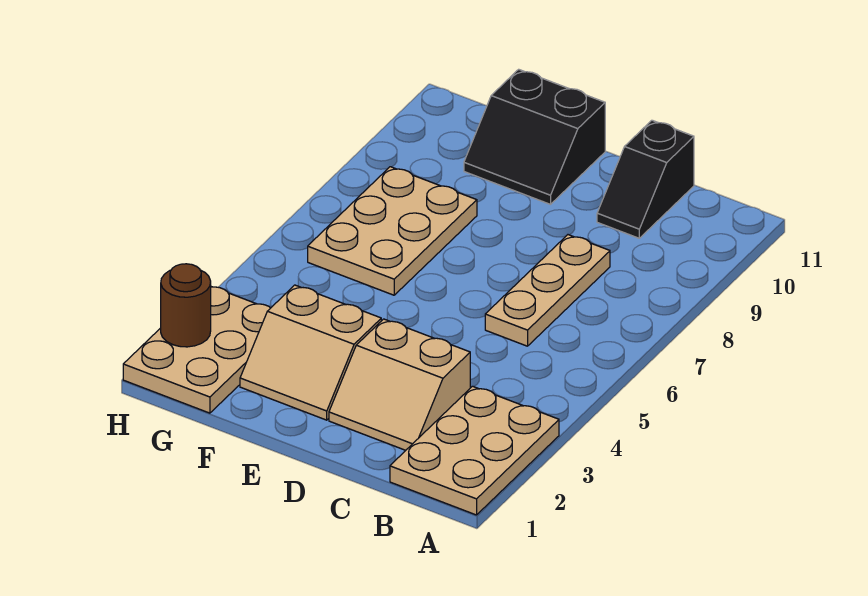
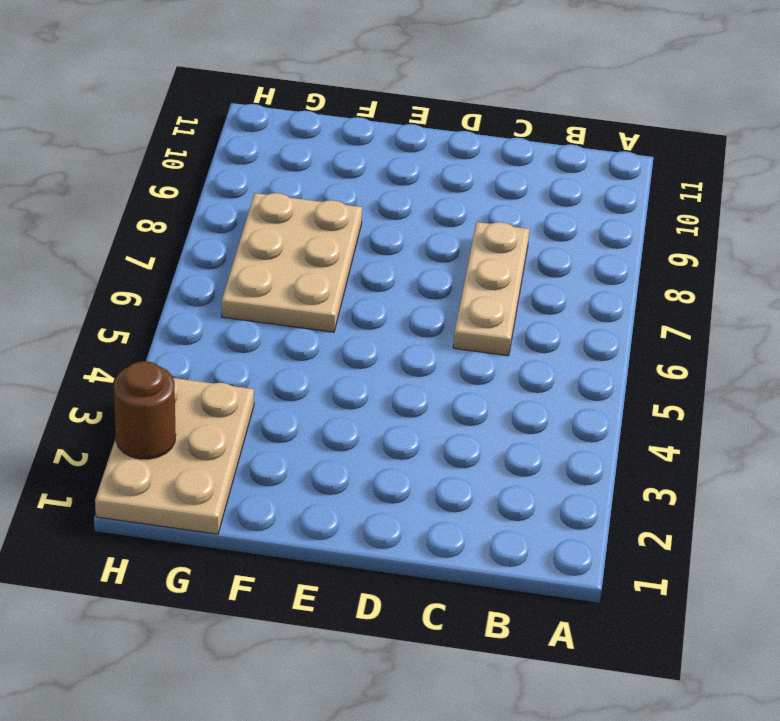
none -> tan plate A1:B3 level 1
none -> tan slope C2:D3 level 1 top 3

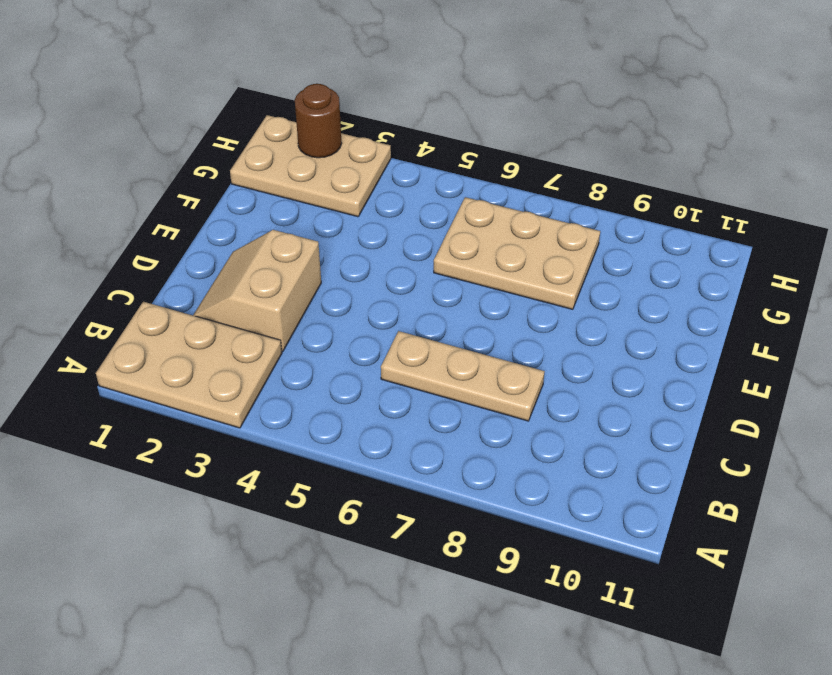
none -> black slope C10:C11 level 1 top 11
none -> tan slope E2:F3 level 1 top 3

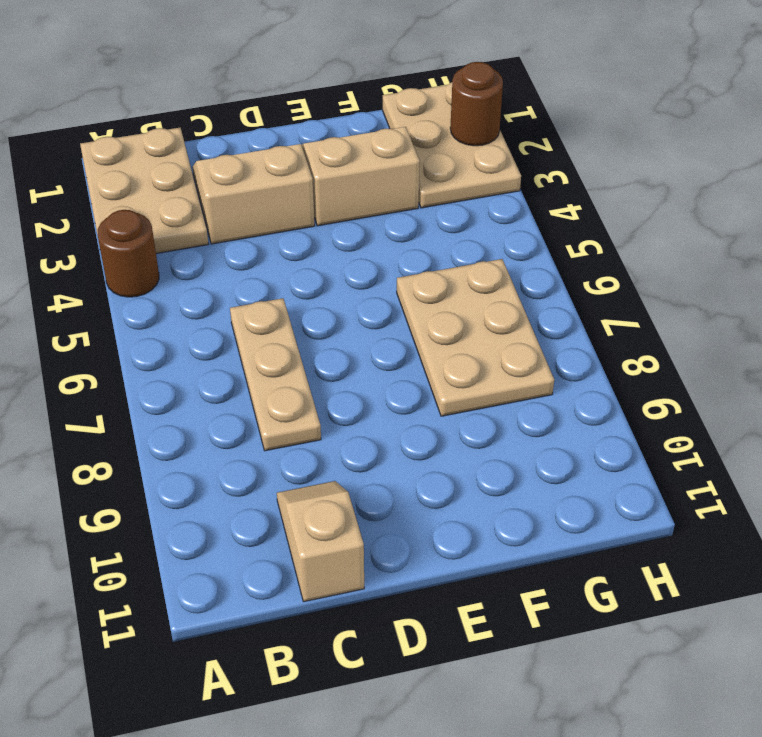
brown round brick A4 level 1 -> none
tan slope C10:C11 level 1 top 11 -> black slope C10:C11 level 1 top 11
none -> black slope E10:F11 level 1 top 11

